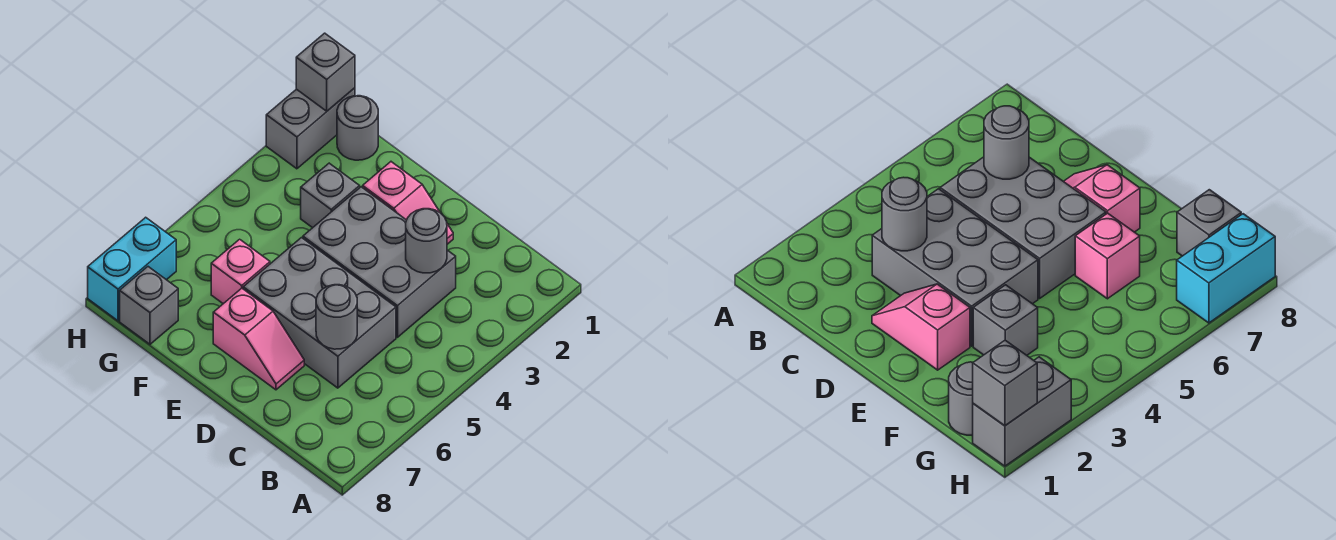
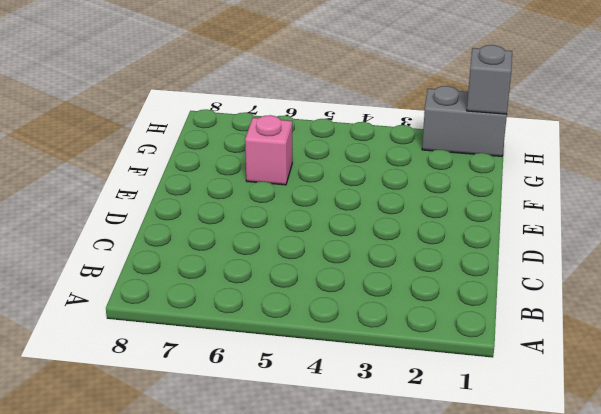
none -> grey brick C3:E4 level 1
none -> grey brick C5:E6 level 1
none -> pink slope D2:E2 level 1 top E

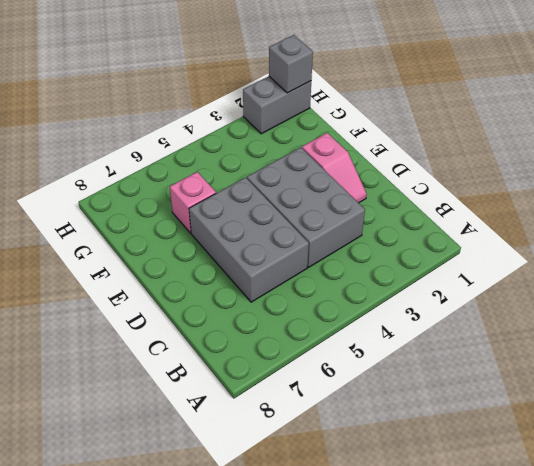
none -> pink slope D7:E7 level 1 top E
none -> grey brick F3 level 1
none -> grey round brick G1 level 1

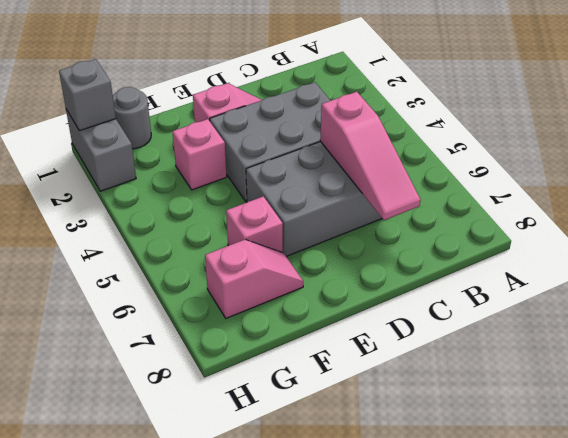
pink slope C5:C7 level 2 top 5 -> grey round brick C6 level 2
pink brick F3 level 1 -> grey brick F3 level 1
pink slope F7:G7 level 1 top G -> pink slope D7:E7 level 1 top E
none -> grey brick G8 level 1
none -> cyan brick H7:H8 level 1
none -> grey round brick C3 level 2

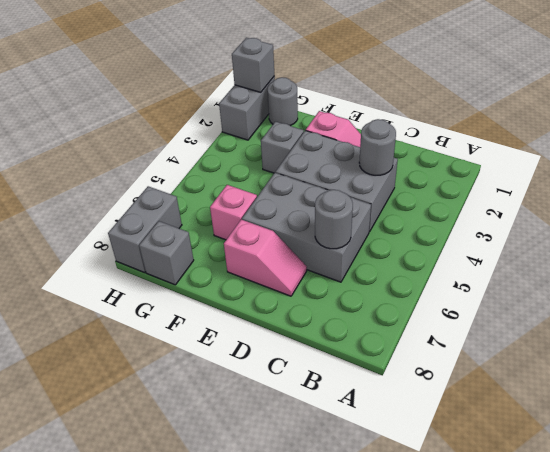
grey brick H7:H8 level 1 -> cyan brick H7:H8 level 1

